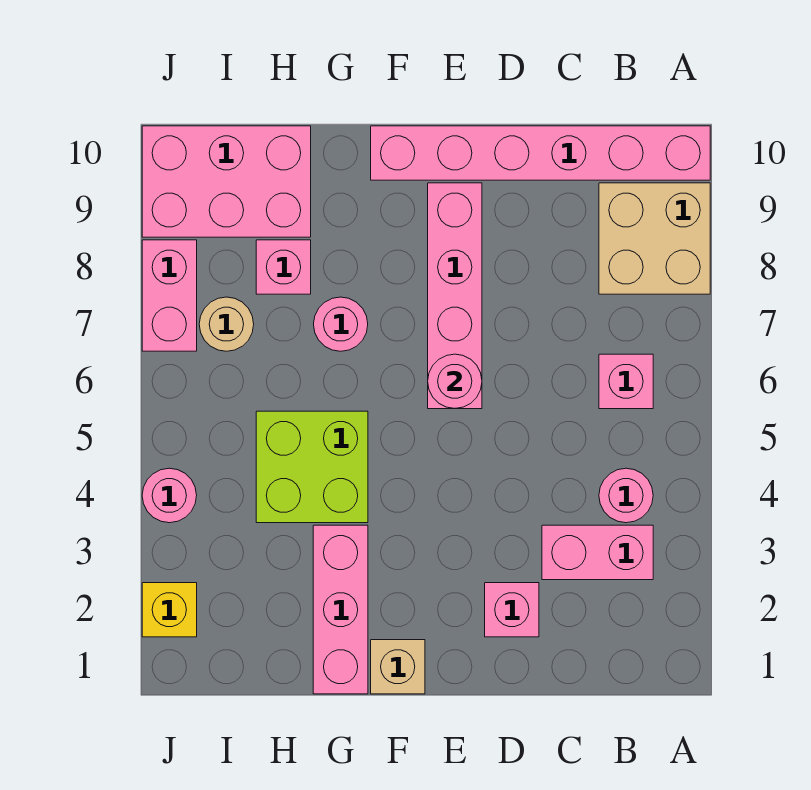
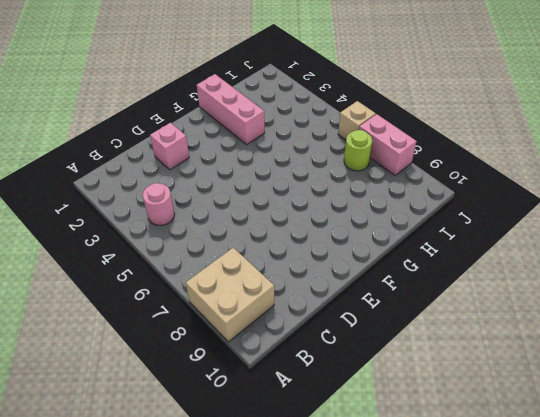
lime round brick I7 level 1 -> tan round brick I7 level 1
tan brick J6 level 1 -> tan brick F1 level 1
none -> pink brick A10:F10 level 1
none -> pink brick B3:C3 level 1
none -> pink brick B6 level 1

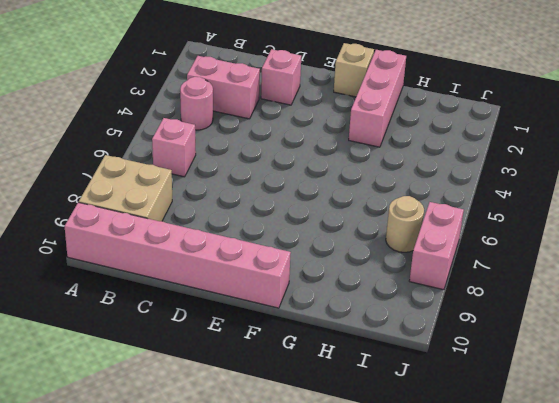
none -> pink brick E6:E9 level 1
none -> lime brick G4:H5 level 1
none -> pink round brick G7 level 1

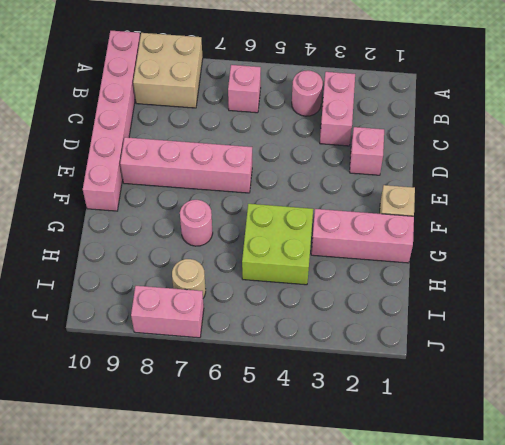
none -> pink brick H8 level 1
none -> pink brick H9:J10 level 1
none -> yellow brick J2 level 1

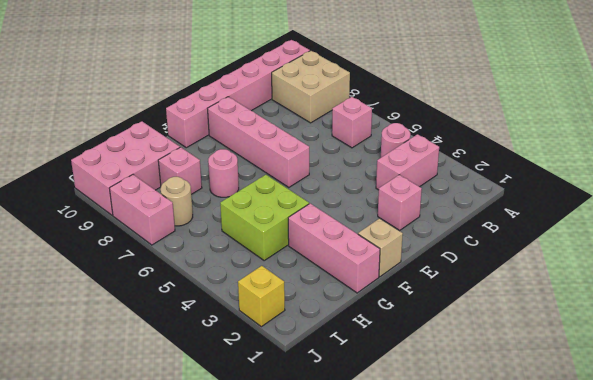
none -> pink round brick J4 level 1
none -> pink round brick E6 level 2

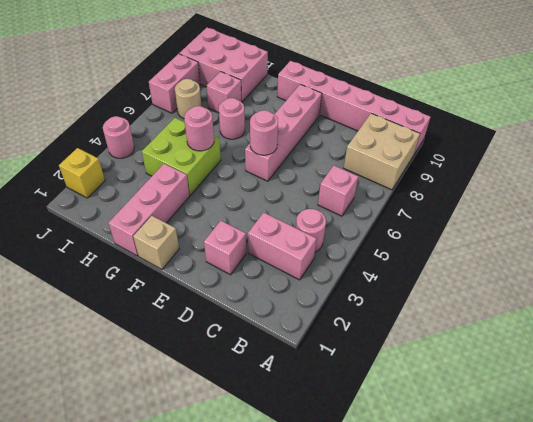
pink round brick G5 level 2 -> none

